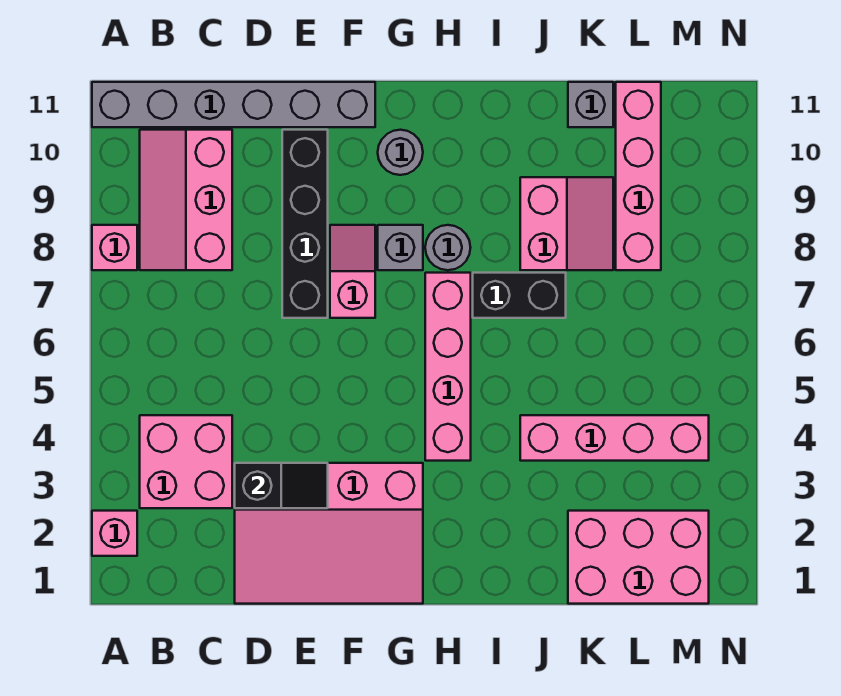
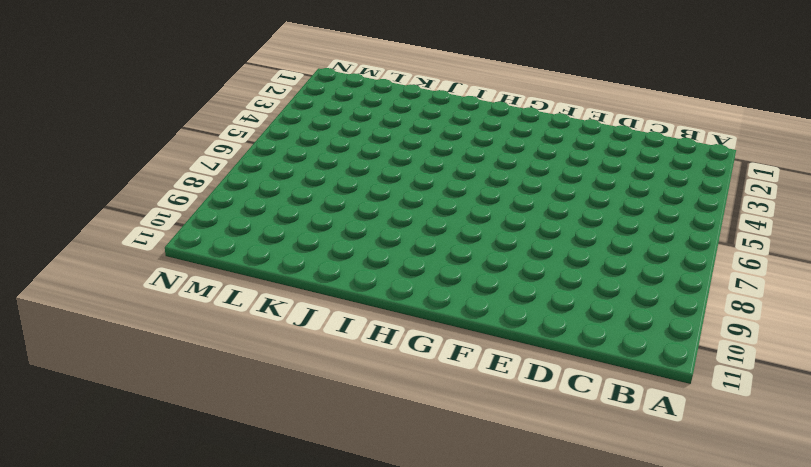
none -> pink brick A2 level 1
none -> pink brick A8 level 1
none -> grey brick A11:F11 level 1

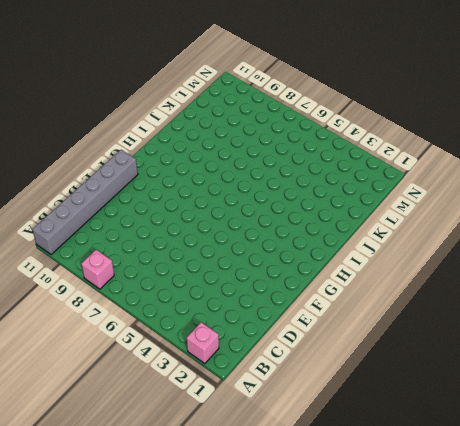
none -> pink brick B3:C4 level 1
none -> pink slope B8:C10 level 1 top C
none -> pink slope D1:G3 level 1 top 3

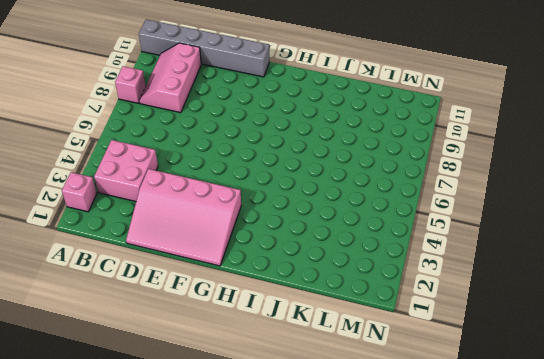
none -> black brick E7:E10 level 1
none -> pink slope F7:F8 level 1 top 7
none -> grey brick G8 level 1

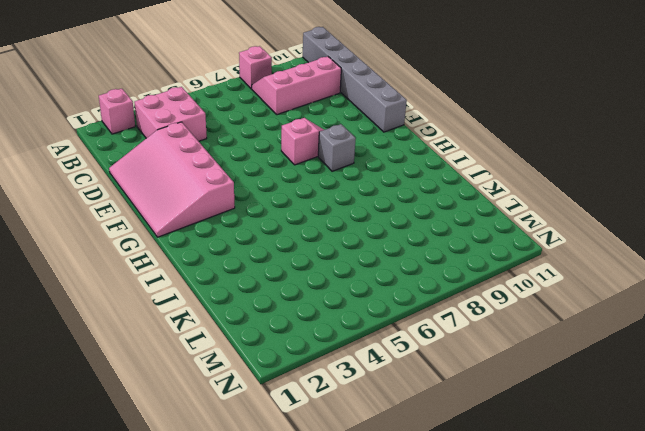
none -> black brick E7:E10 level 1
none -> grey round brick G10 level 1
none -> pink brick H4:H7 level 1

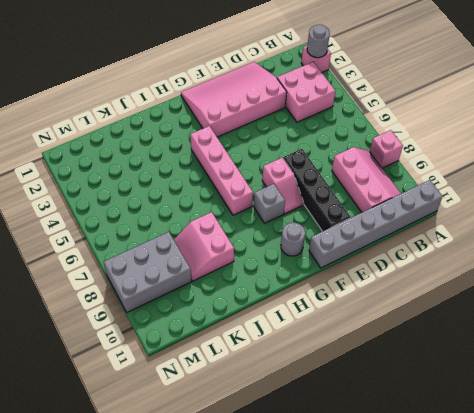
grey round brick A2 level 2 -> grey round brick H8 level 1
grey brick L8:N9 level 1 -> pink brick L8:L11 level 1
none -> black brick I7:J7 level 1
none -> pink brick J4:M4 level 1
none -> pink brick K1:M2 level 1

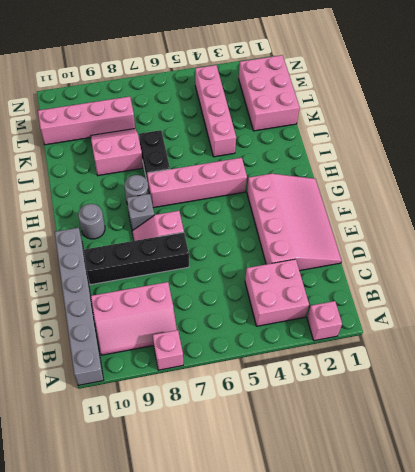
none -> grey brick K11 level 1
none -> black slope D3:E3 level 2 top D

